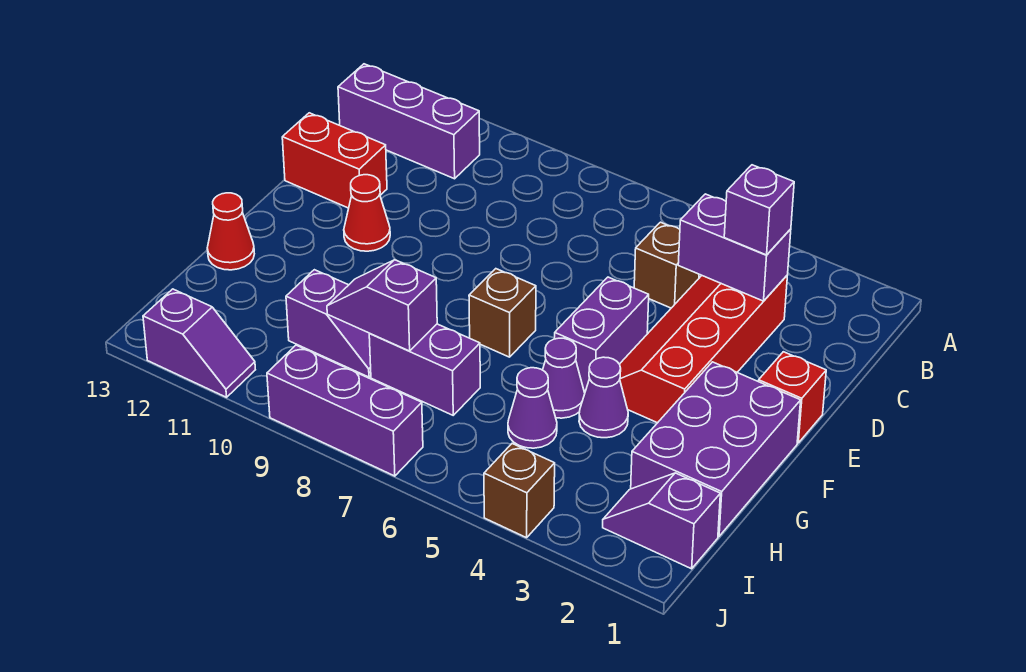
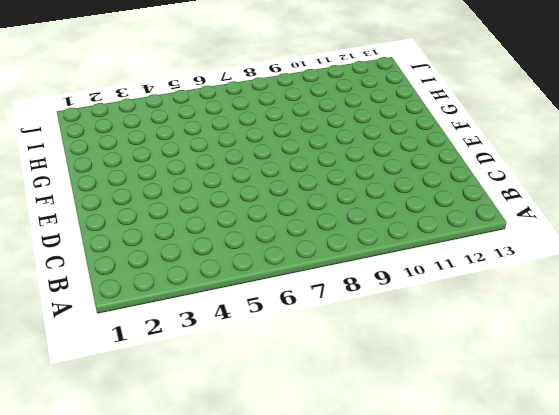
none -> purple brick B11:B13 level 1
none -> red slope C3:F4 level 1 top 3
none -> brown brick C5 level 1

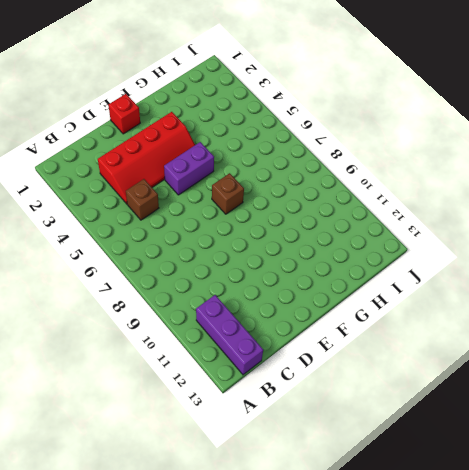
none -> red brick D12:D13 level 1
none -> red cone E11 level 1
none -> purple brick F1:H2 level 1

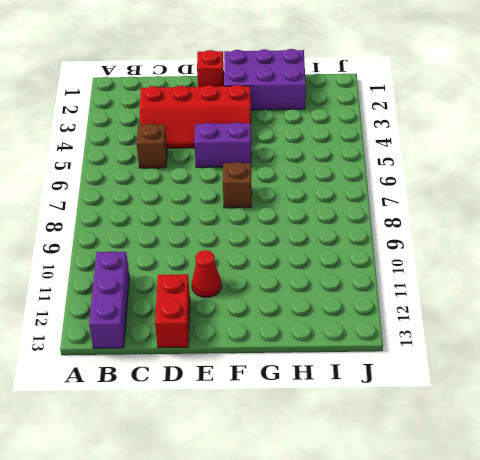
none -> purple cone G4 level 1
none -> purple cone G5 level 1
none -> red cone G13 level 1

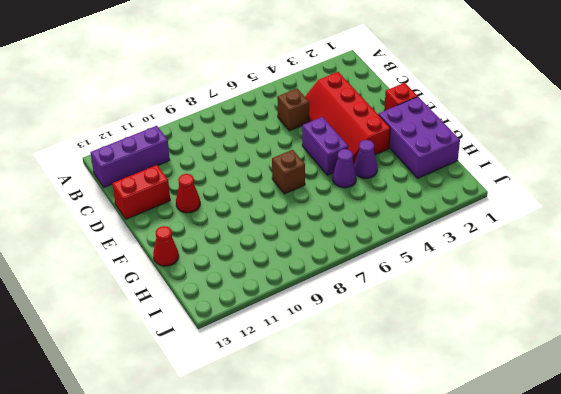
none -> purple cone H5 level 1
none -> purple brick H7:H8 level 1
none -> purple slope H9:H10 level 1 top 10

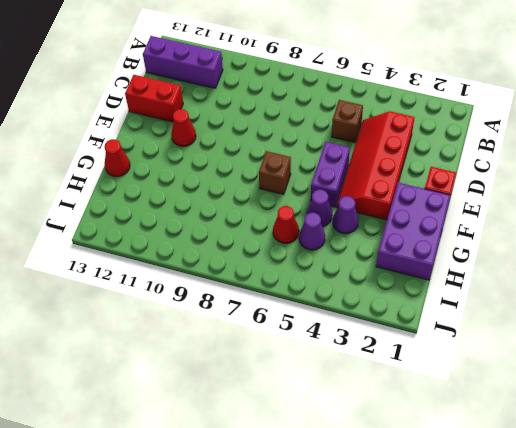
red cone H6 level 1 -> none
none -> purple brick H7:H8 level 1
none -> purple slope H9:H10 level 1 top 10
none -> purple slope I1:I2 level 1 top 1

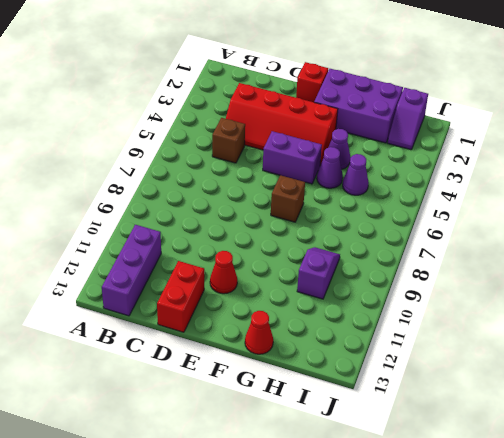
none -> purple brick H7:H8 level 1
none -> brown brick J4 level 1
none -> purple brick J7:J9 level 1

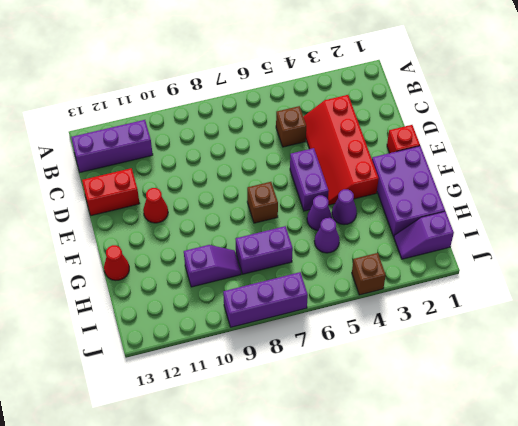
none -> purple slope J11:J12 level 1 top 12
none -> purple brick C3:C4 level 2
none -> purple slope H8:H9 level 2 top 8

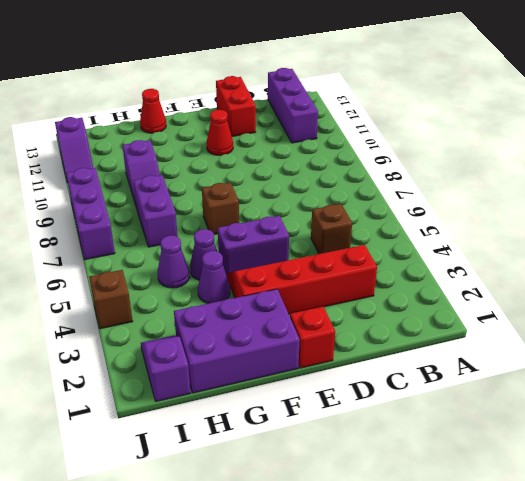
none -> purple brick C3:C4 level 2
none -> purple slope H8:H9 level 2 top 8
none -> purple brick C3 level 3

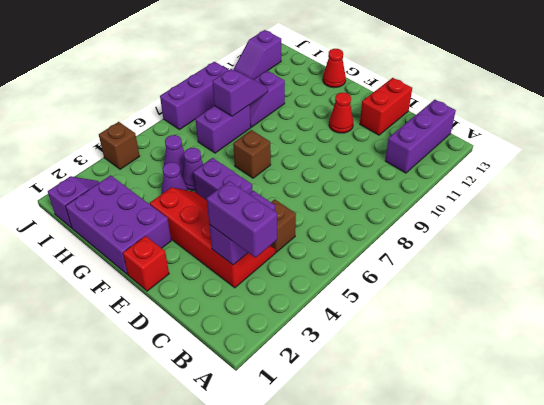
purple brick B3:C3 level 3 -> purple brick C3 level 3

